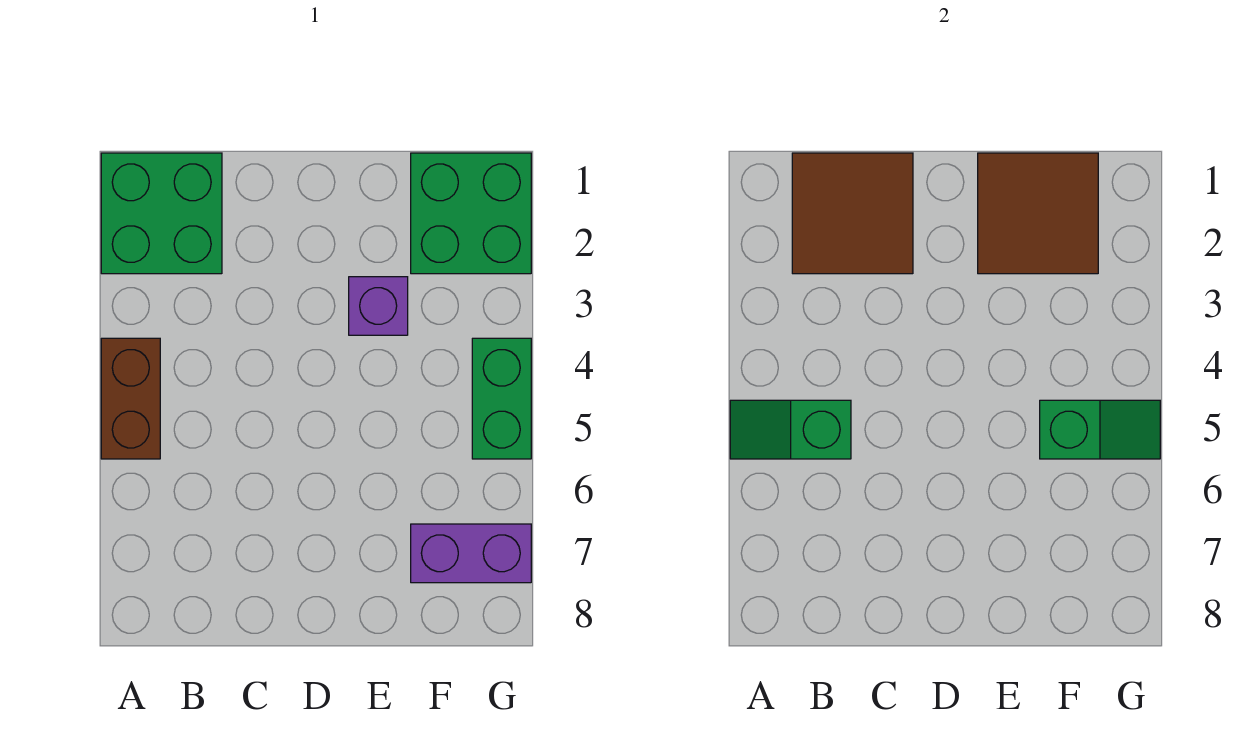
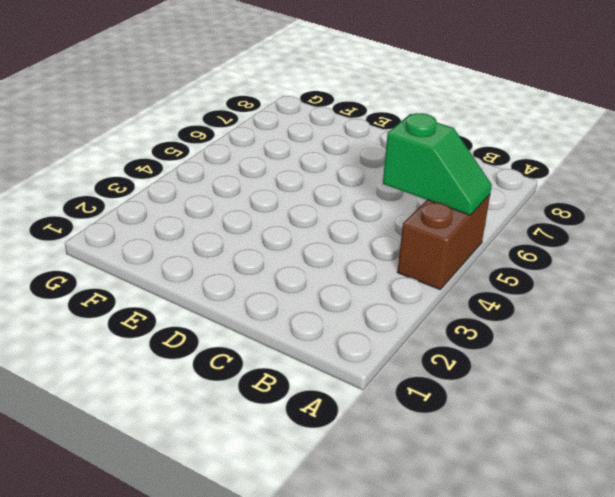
none -> green brick A1:B2 level 1
none -> purple brick E3 level 1

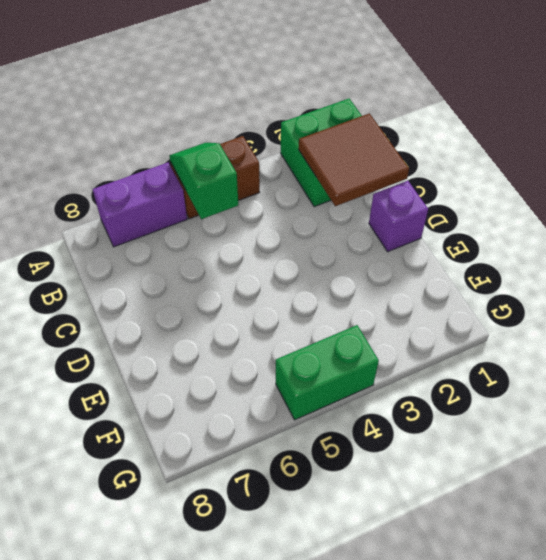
purple brick A6:A7 level 1 -> purple brick F7:G7 level 1
purple brick D1 level 1 -> purple brick E3 level 1
none -> green brick F1:G2 level 1
none -> brown tile E1:F2 level 2

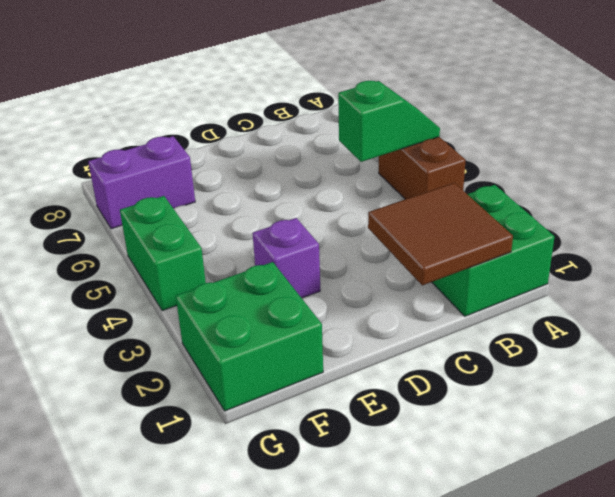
none -> brown tile E1:F2 level 2
none -> green slope F5:G5 level 2 top F

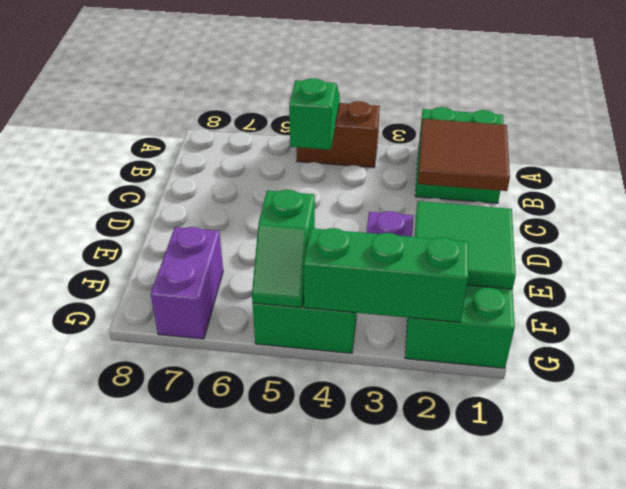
green tile E1:F2 level 2 -> brown tile E1:F2 level 2
green brick G2:G4 level 2 -> none

